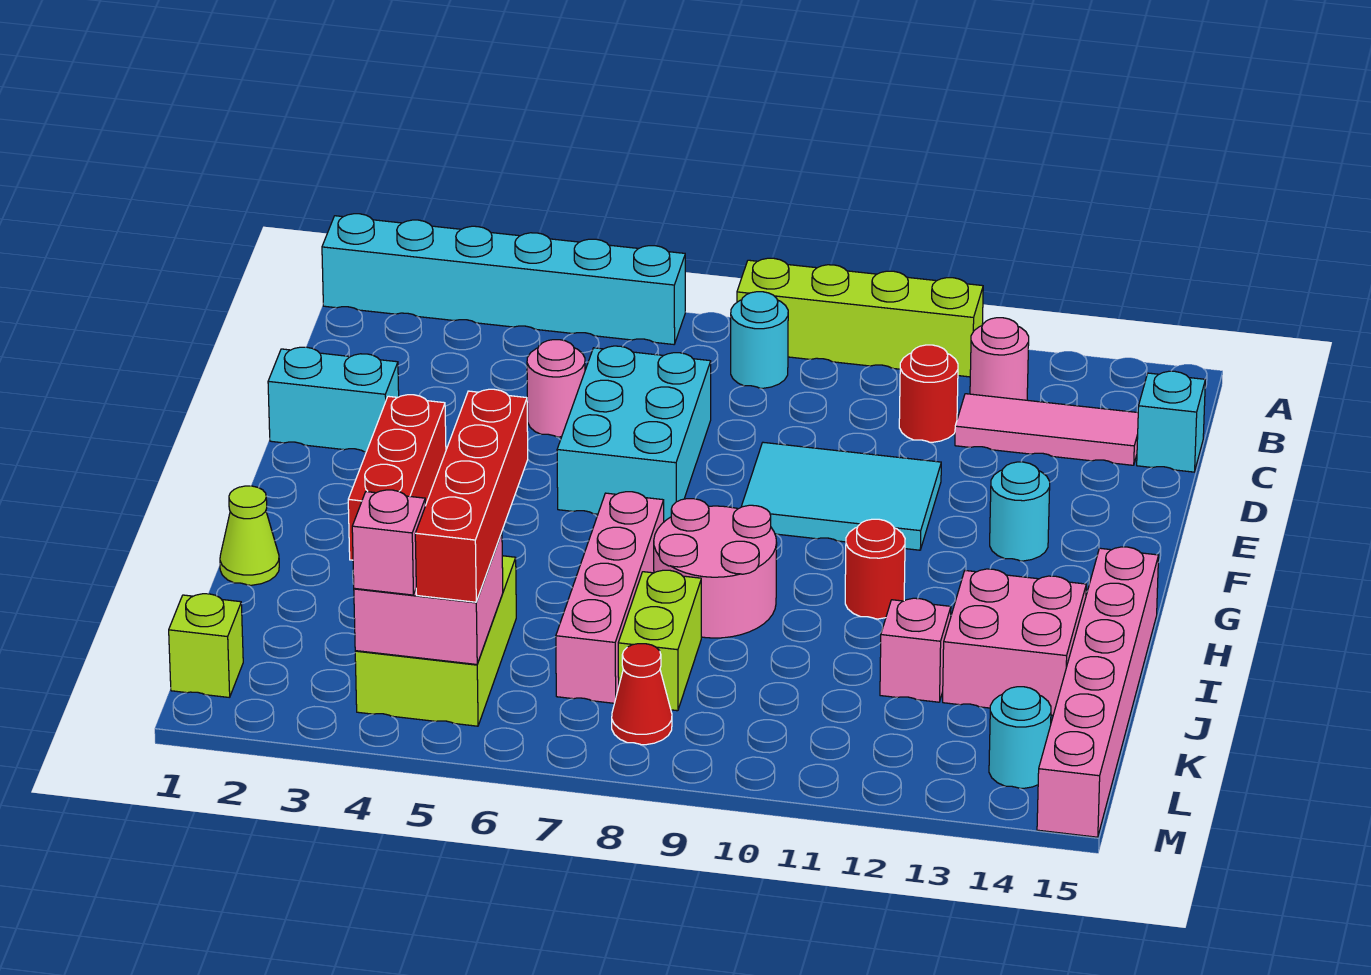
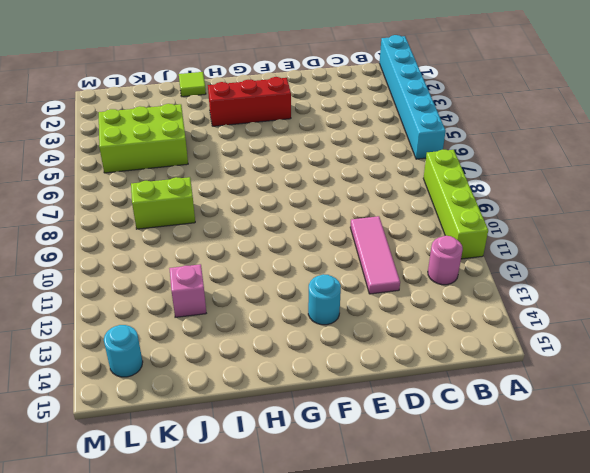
pink tile D10:D12 level 1 -> pink tile C12:C14 level 1
lime tile I1 level 1 -> lime cone I1 level 1
none -> cyan round brick B8 level 1
none -> red round brick C11 level 1
none -> cyan brick C15 level 1

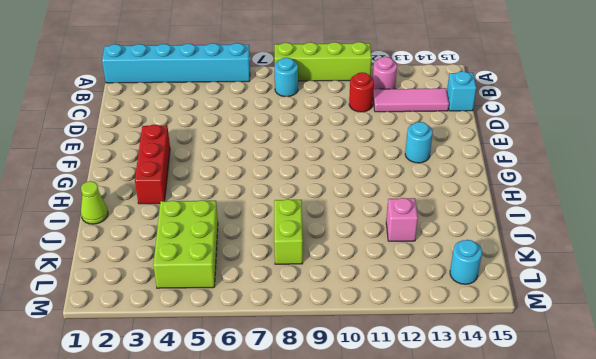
none -> pink round brick D5 level 1
none -> cyan brick D6:F7 level 1
none -> cyan brick E1:E2 level 1

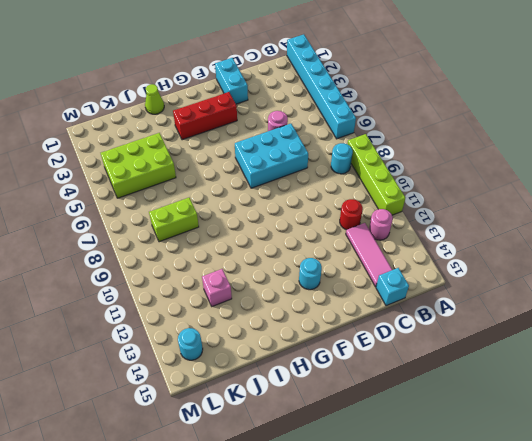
none -> cyan tile E9:F11 level 1
none -> pink brick H7:K7 level 1
none -> pink round brick H8:I9 level 1

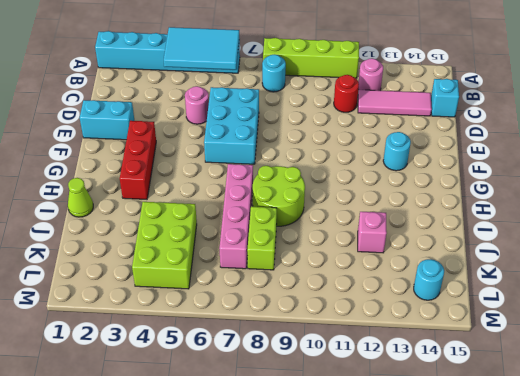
cyan tile A4:B6 level 2 -> cyan tile E9:F11 level 1
lime round brick H8:I9 level 1 -> pink round brick H8:I9 level 1
none -> red round brick H11 level 1
none -> pink brick H15:M15 level 1
none -> pink brick I13:J14 level 1

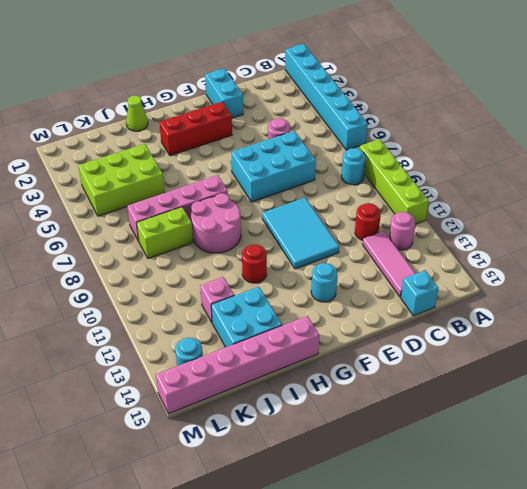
cyan brick I13:J14 level 1 -> pink brick I13:J14 level 1
none -> lime brick L1 level 1
none -> red cone L8 level 1
none -> pink brick K4:L5 level 2

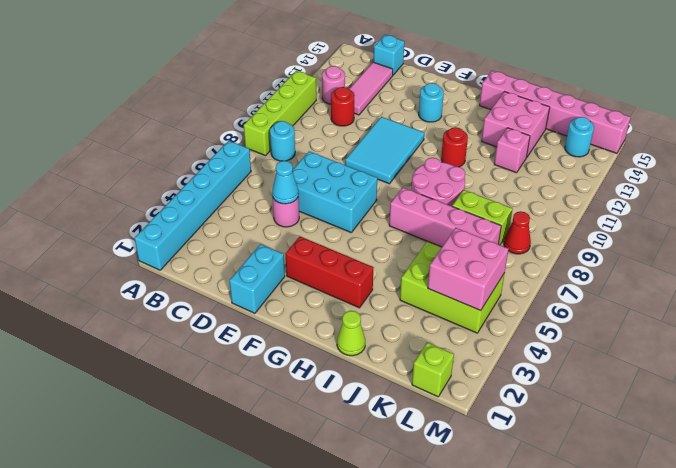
cyan cone D5 level 2 -> none
none -> red brick I5:L5 level 3
none -> pink brick L4 level 3

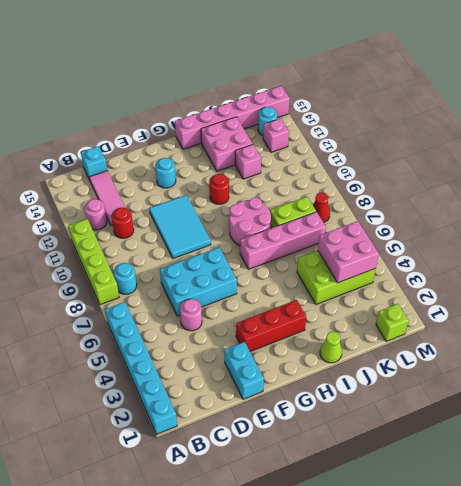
pink brick L13 level 1 -> pink brick L4 level 3
none -> red brick I5:L5 level 3

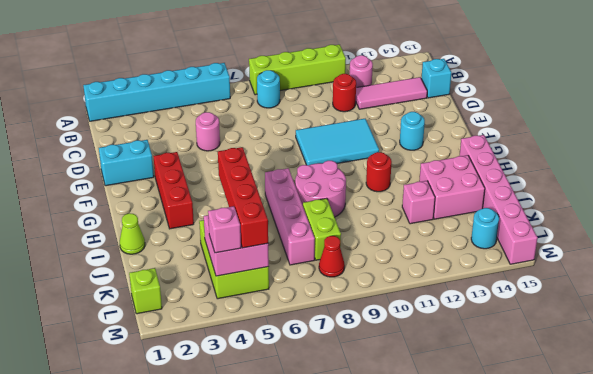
none -> cyan brick D6:F7 level 1

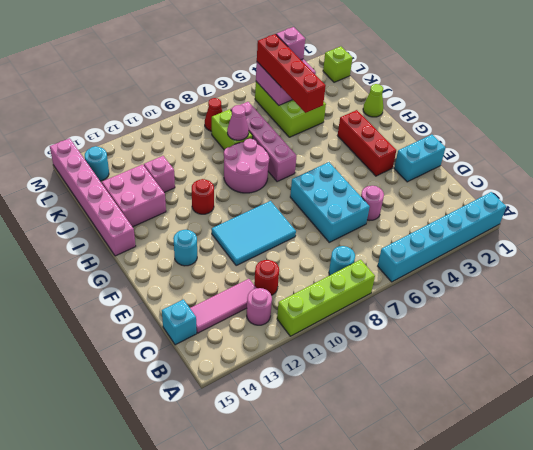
pink cone J8 level 2 -> none

